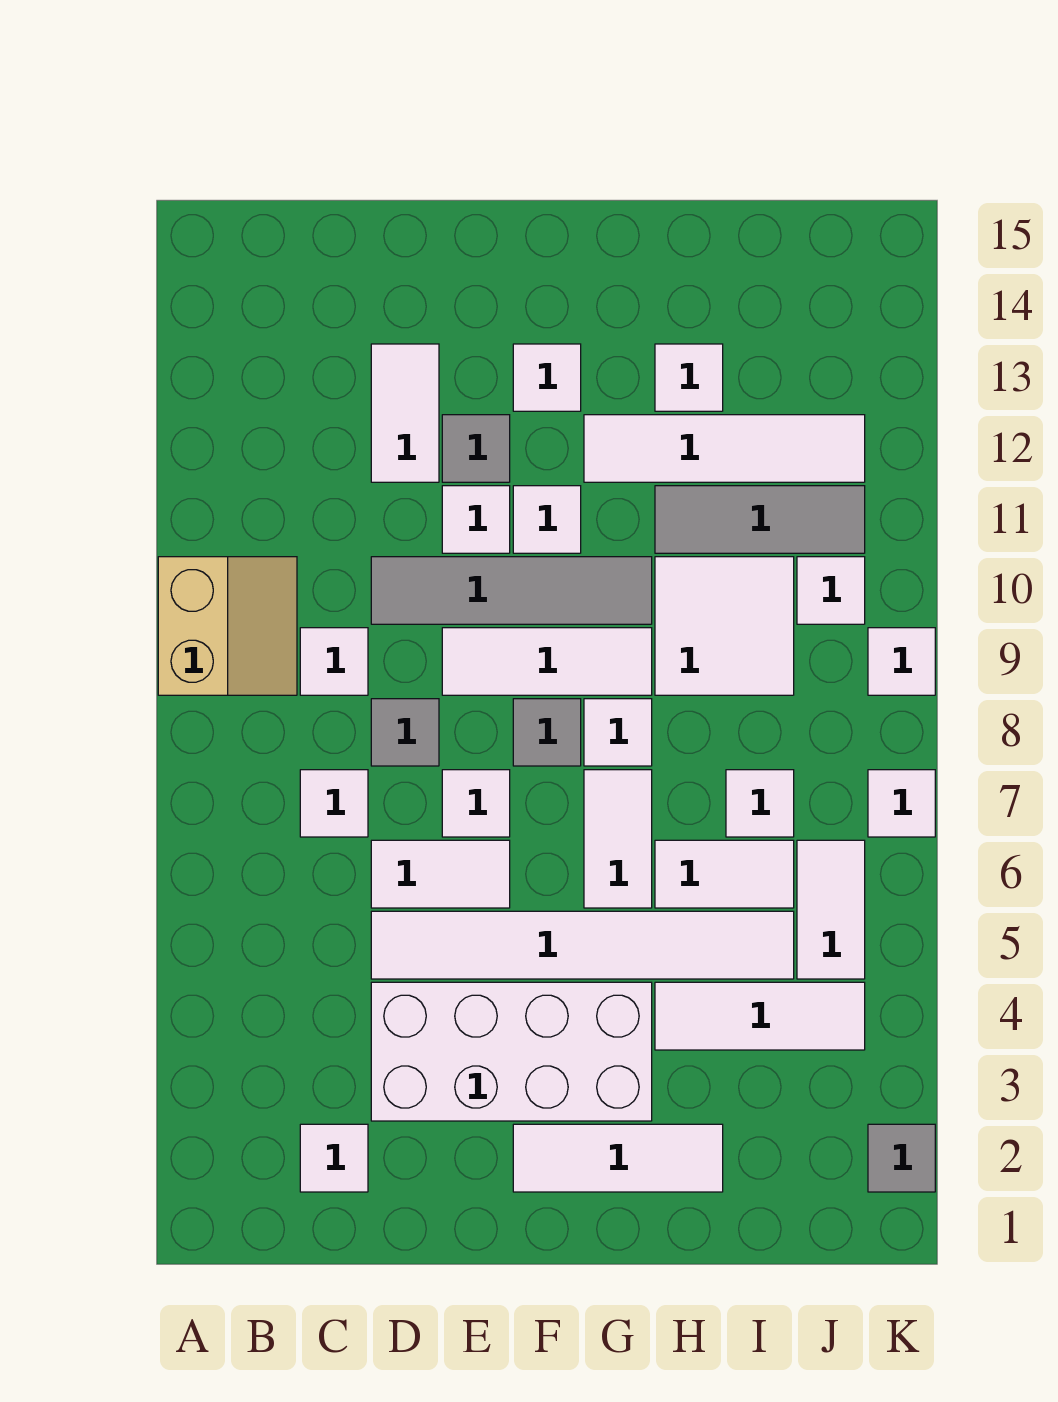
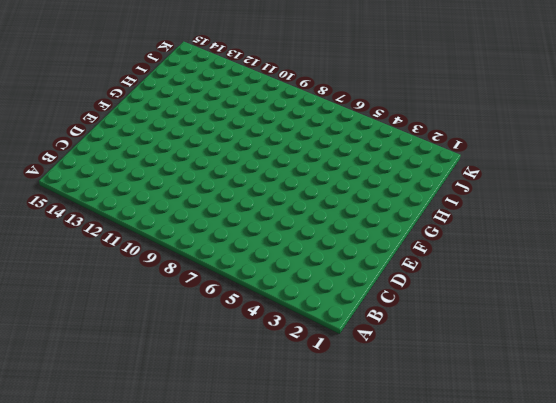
none -> tan slope A9:B10 level 1 top A
none -> white tile C2 level 1
none -> white tile C7 level 1
none -> white tile C9 level 1

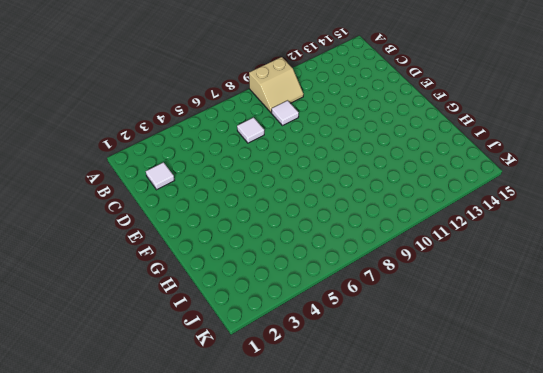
none -> white brick D3:G4 level 1
none -> white tile D5:I5 level 1
none -> white tile D6:E6 level 1
none -> grey tile D8 level 1

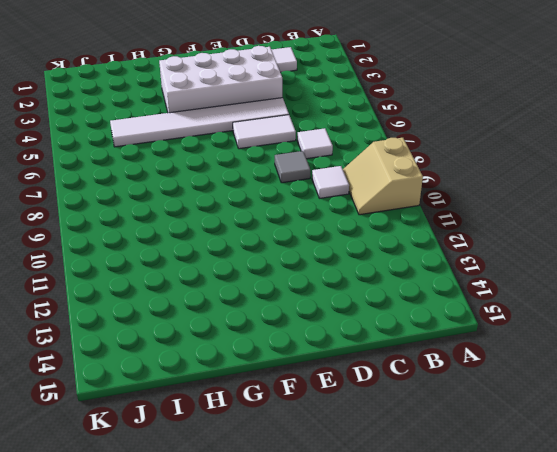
none -> grey tile D10:G10 level 1
none -> white tile D12:D13 level 1
none -> white tile E7 level 1
none -> white tile E9:G9 level 1

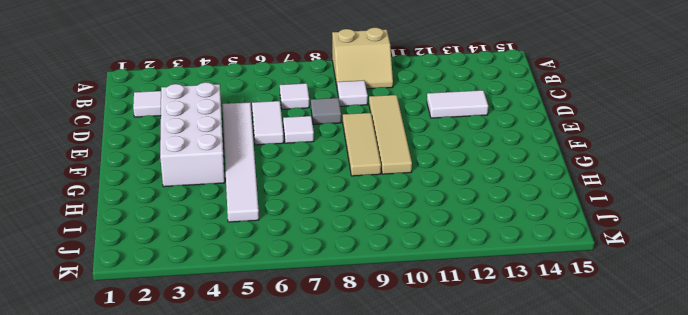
tan tile D10:G10 level 1 -> grey tile D10:G10 level 1
tan tile E9:G9 level 1 -> white tile E9:G9 level 1
none -> white tile E11 level 1
none -> grey tile E12 level 1
none -> white tile F2:H2 level 1
none -> grey tile F8 level 1

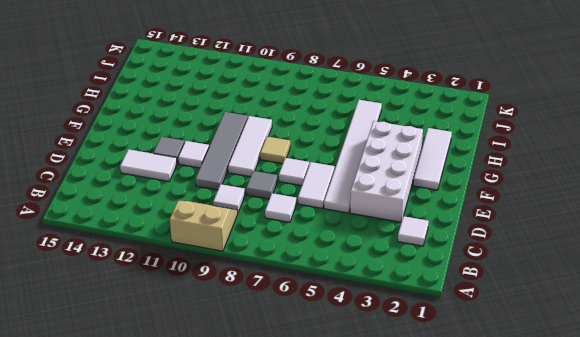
tan tile F8 level 1 -> grey tile F8 level 1
none -> white tile F11 level 1
none -> white tile F13 level 1
none -> white tile G6:G7 level 1
none -> white tile G8 level 1

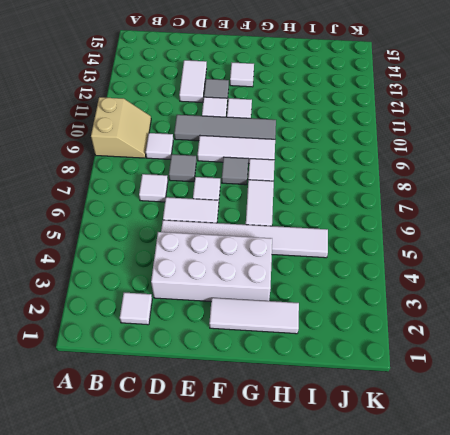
none -> white tile G12:J12 level 1
none -> white tile H4:J4 level 1
none -> white tile H6:I6 level 1
none -> white tile H9:I10 level 1

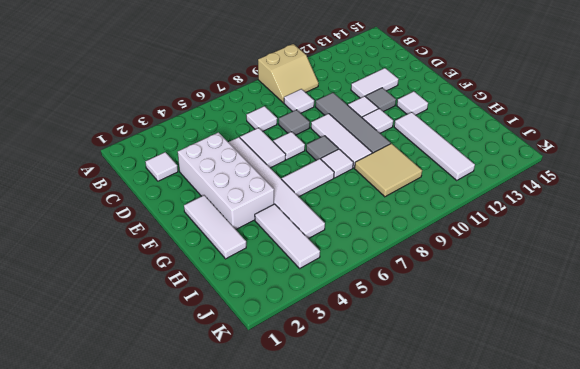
tan tile H9:I10 level 1 -> white tile H9:I10 level 1
none -> white tile H6:I6 level 1
none -> grey tile H11:J11 level 1
none -> white tile H13 level 1
none -> white tile I7 level 1

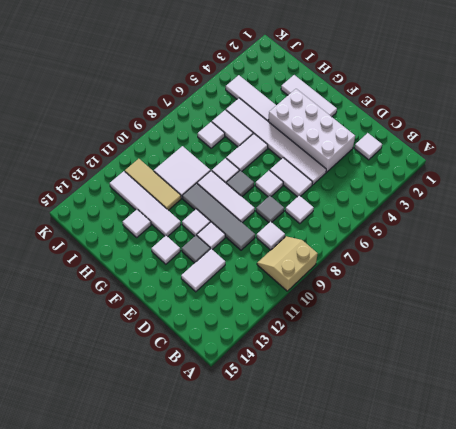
tan tile H11:J11 level 1 -> grey tile H11:J11 level 1
none -> white tile J5:J6 level 1
none -> white tile J10 level 1
none -> grey tile K2 level 1
none -> white tile K7 level 1

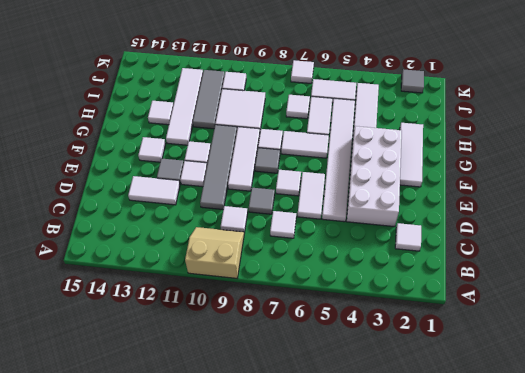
none -> white tile K9 level 1

